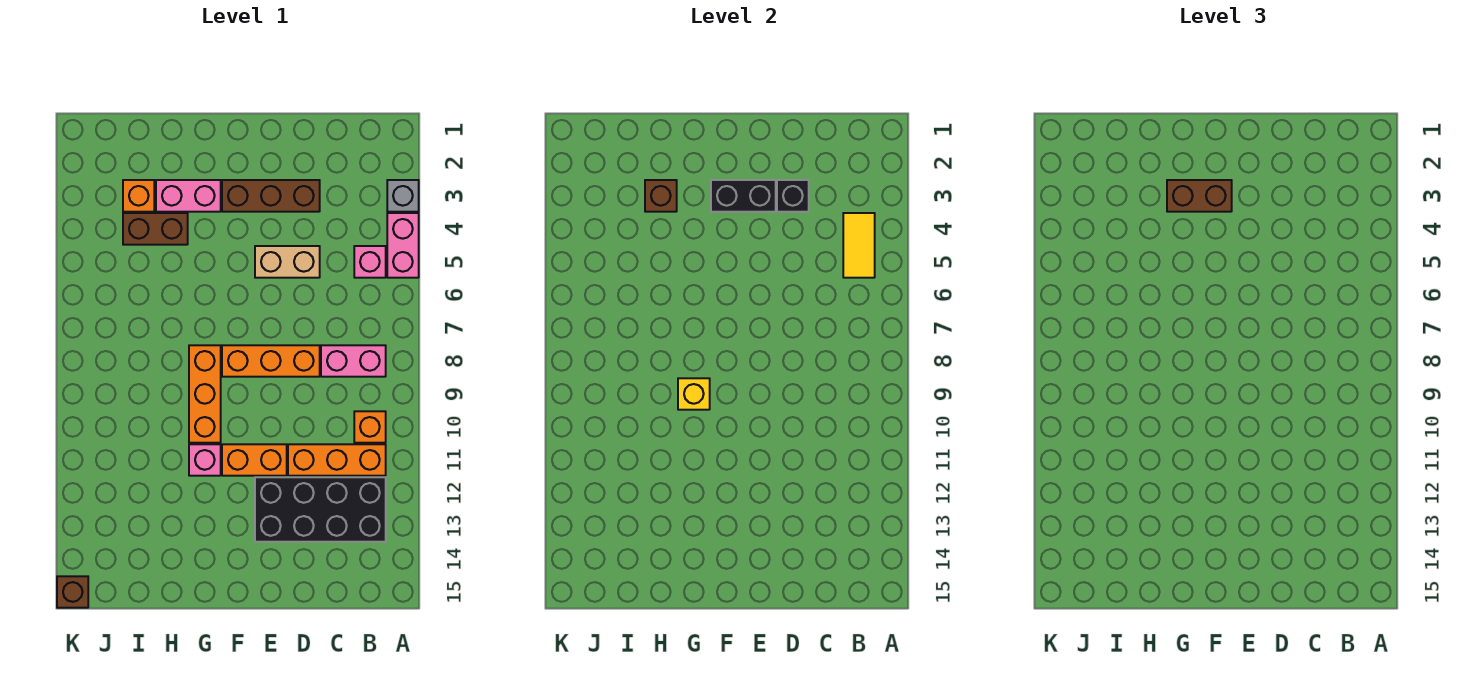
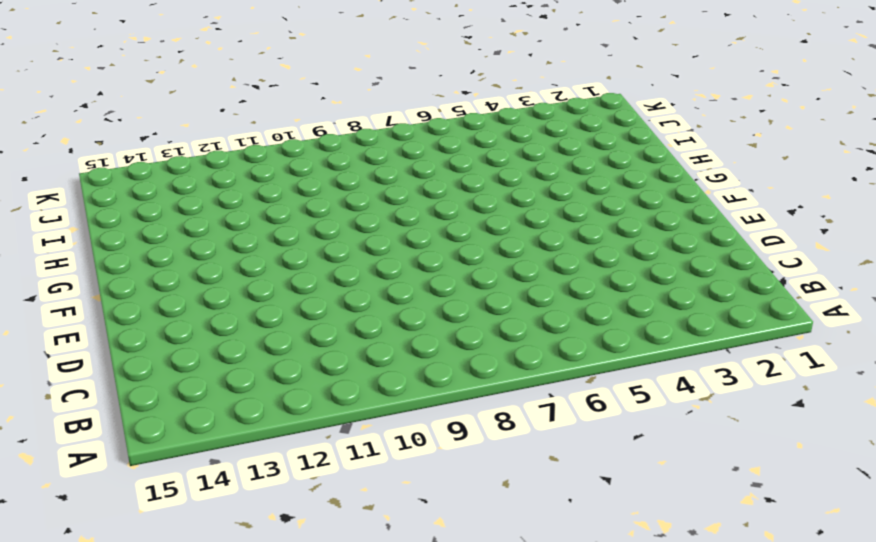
none -> grey brick A3 level 1
none -> pink brick A4:A5 level 1
none -> pink brick B5 level 1

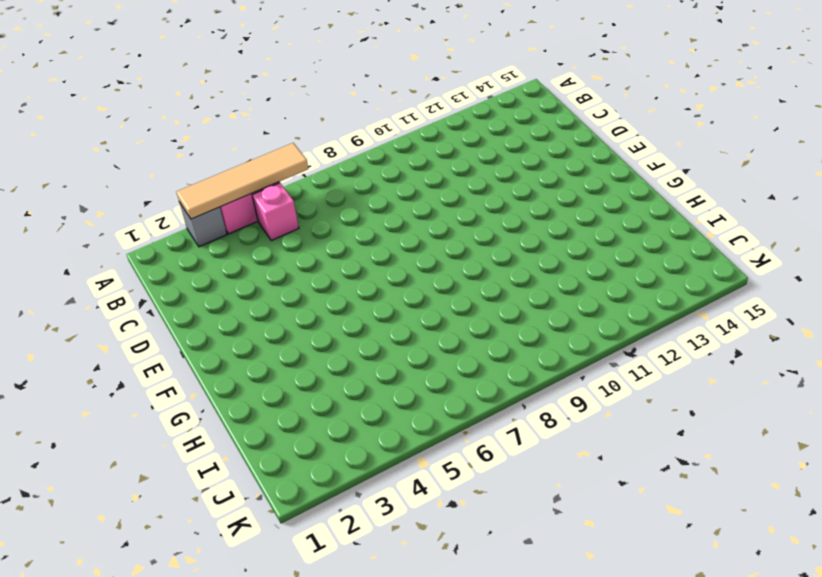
tan tile A3:A6 level 2 -> none
none -> pink brick B8:C8 level 1
none -> orange brick B10 level 1
none -> orange brick B11:D11 level 1

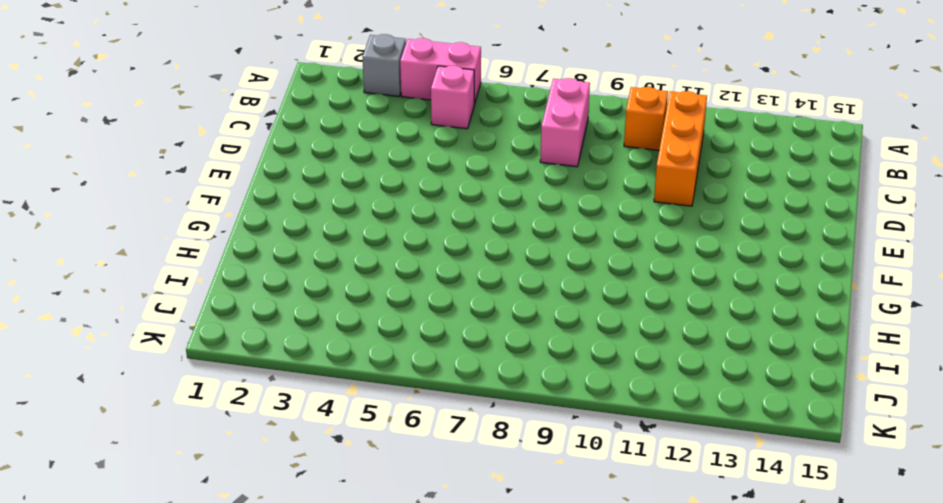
none -> black brick B12:E13 level 1
none -> brown brick D3:F3 level 1
none -> tan brick D5:E5 level 1

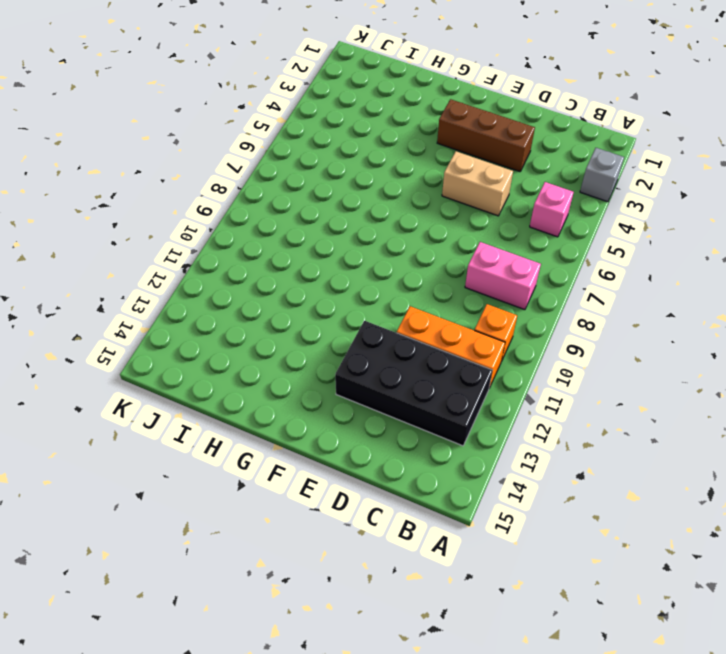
none -> pink brick A4:A5 level 1
none -> orange brick D8:F8 level 1
none -> orange brick E11:F11 level 1

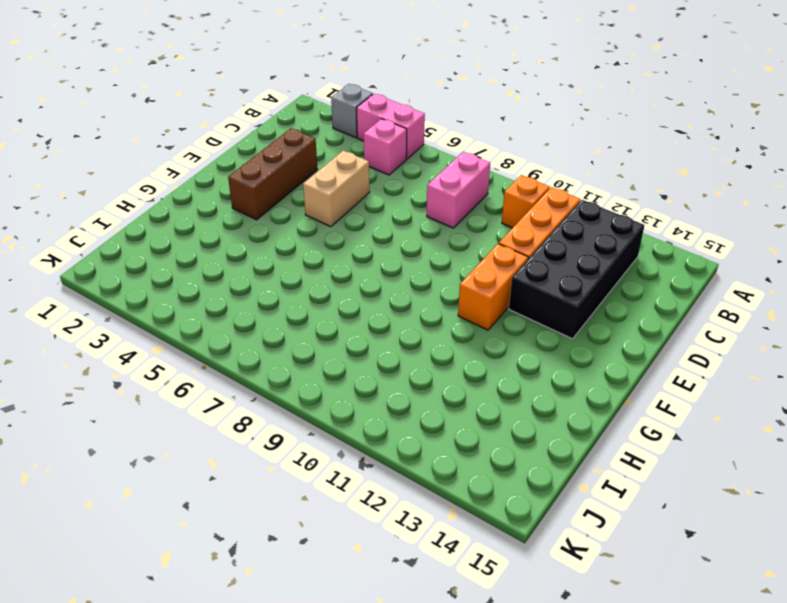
none -> orange brick D8:F8 level 1
none -> pink brick G3:H3 level 1
none -> orange brick G8:G10 level 1

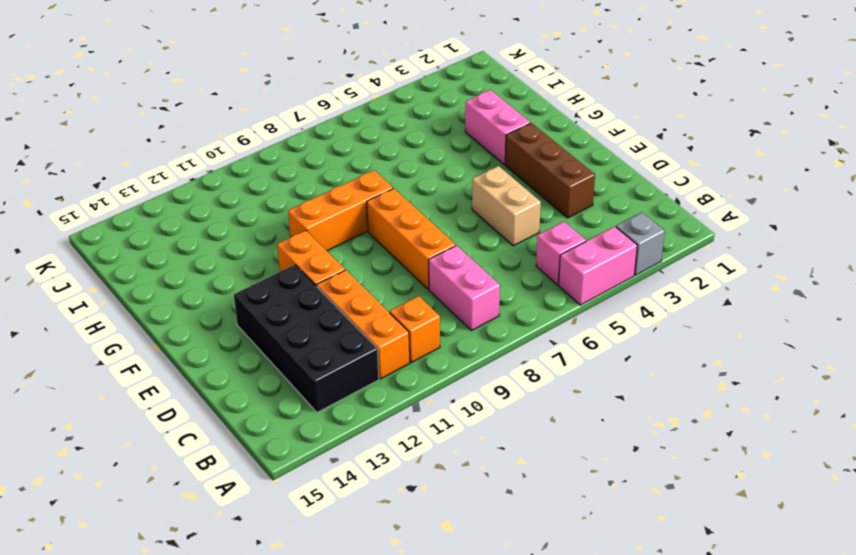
none -> pink brick G11 level 1
none -> brown brick H4:I4 level 1
none -> orange brick I3 level 1

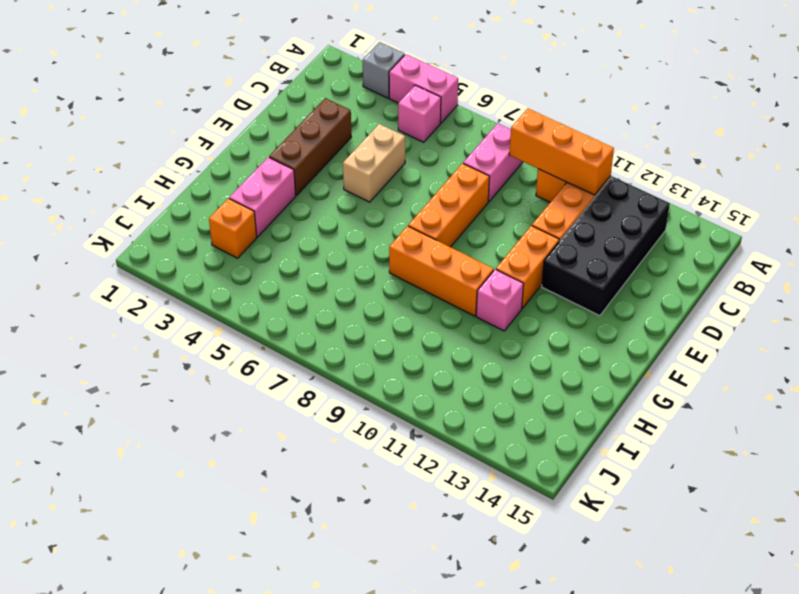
orange brick B9:B11 level 2 -> none
none -> brown brick H4:I4 level 1
none -> brown brick K15 level 1
none -> yellow tile B4:B5 level 2

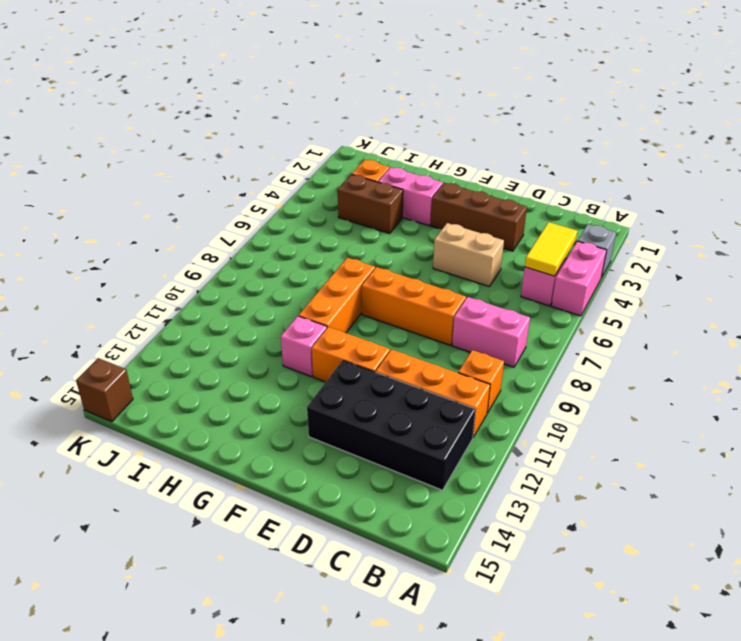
none -> black brick D3 level 2
none -> black brick E3:F3 level 2
none -> yellow brick G9 level 2

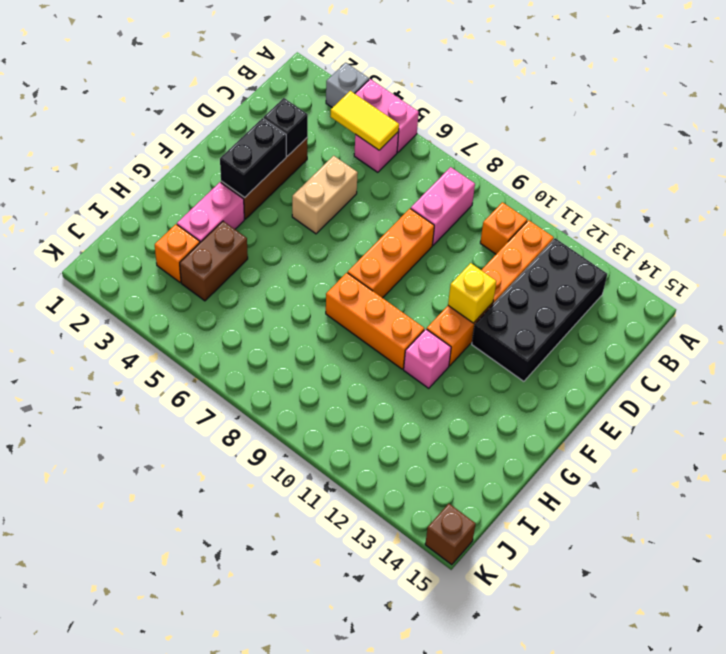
yellow brick E11 level 2 -> yellow brick G9 level 2
none -> brown brick H3 level 2
none -> brown brick F3:G3 level 3

